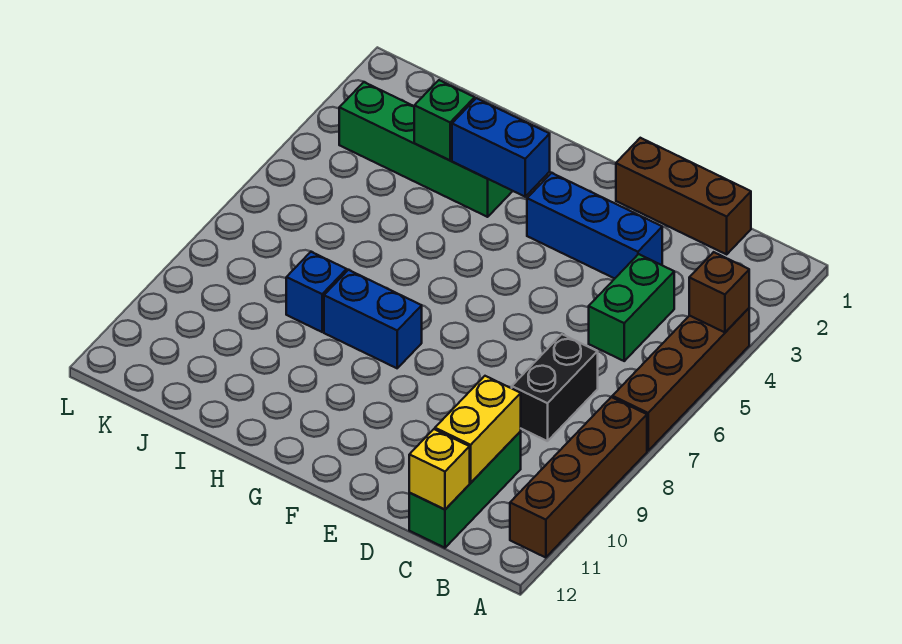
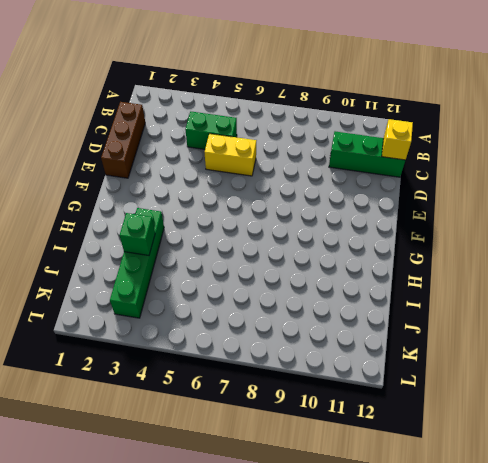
yellow brick D5:D6 level 1 -> yellow brick C10:C11 level 2
none -> brown brick A4:A7 level 1
none -> brown brick A8:A11 level 1
none -> black brick C7:C8 level 1

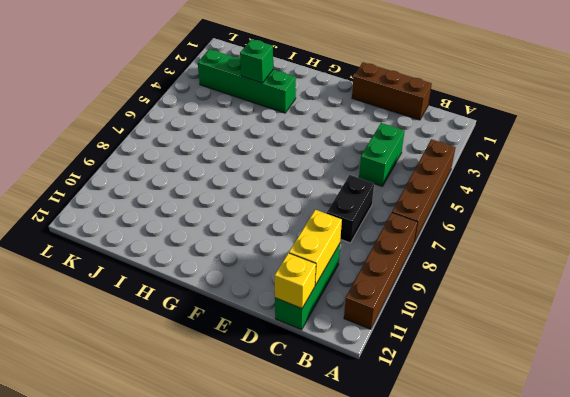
none -> blue brick D3:F3 level 1
none -> blue brick G8:H8 level 1
none -> blue brick I8 level 1

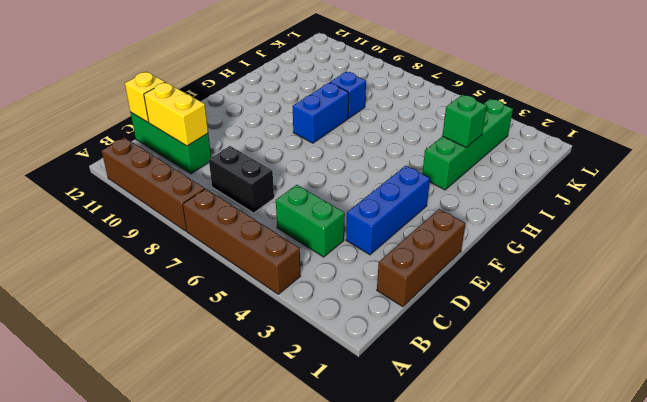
none -> brown brick A4 level 2
none -> blue brick G3:H3 level 2

